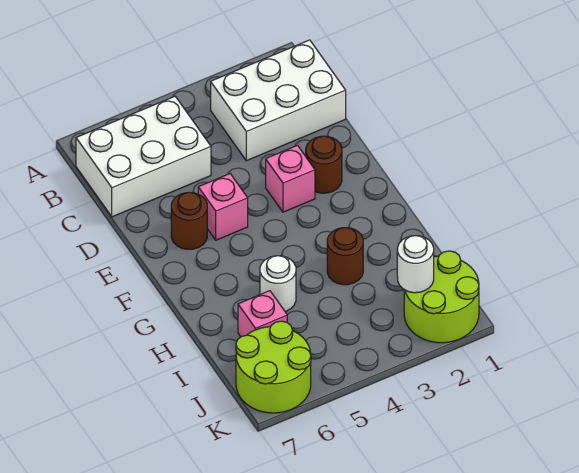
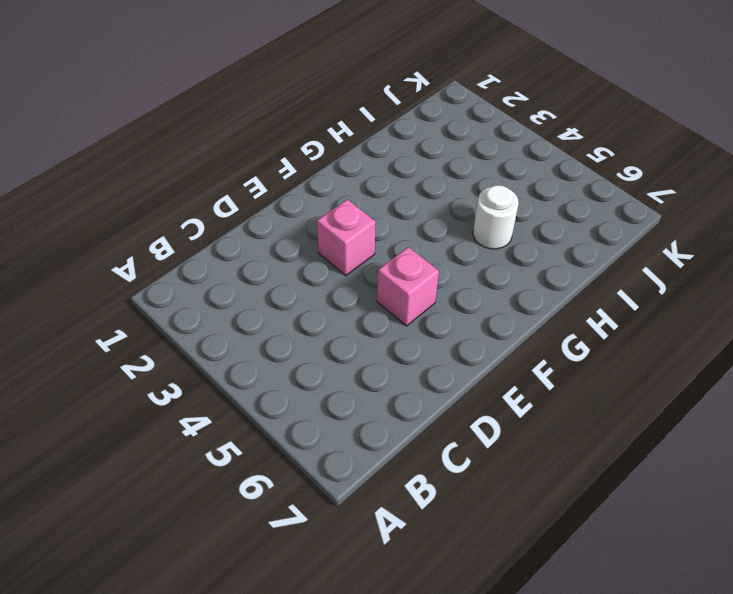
none -> white brick B1:C3 level 1
none -> white brick B5:C7 level 1
none -> brown round brick E2 level 1

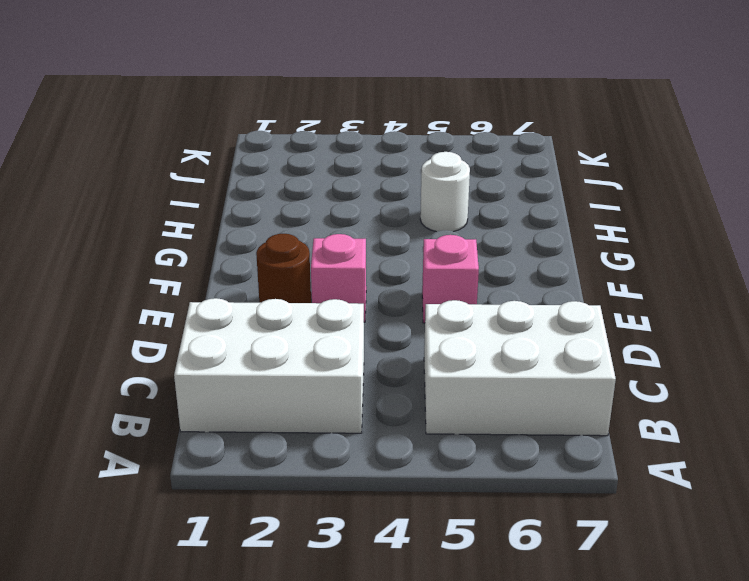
none -> brown round brick E6 level 1
none -> brown round brick H3 level 1
none -> pink brick I6 level 1

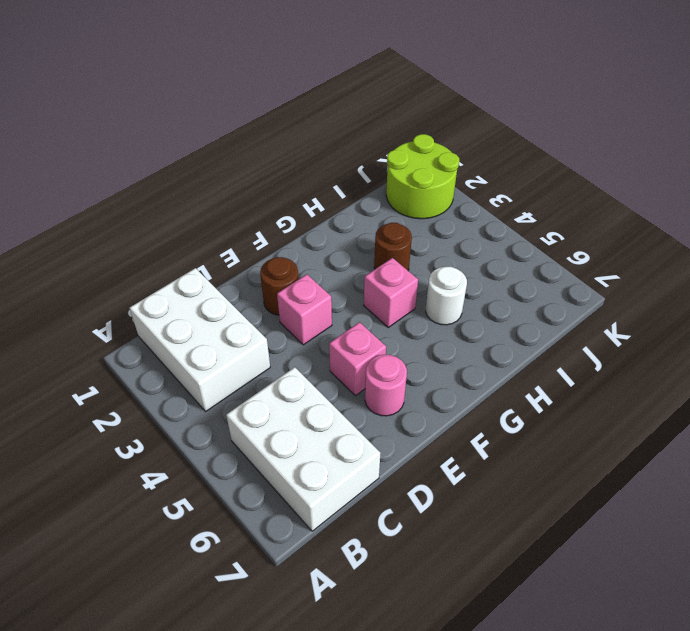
pink round brick E6 level 1 -> brown round brick E6 level 1
pink brick G4 level 1 -> pink brick I6 level 1
none -> lime round brick J6:K7 level 1
none -> white round brick J2 level 2

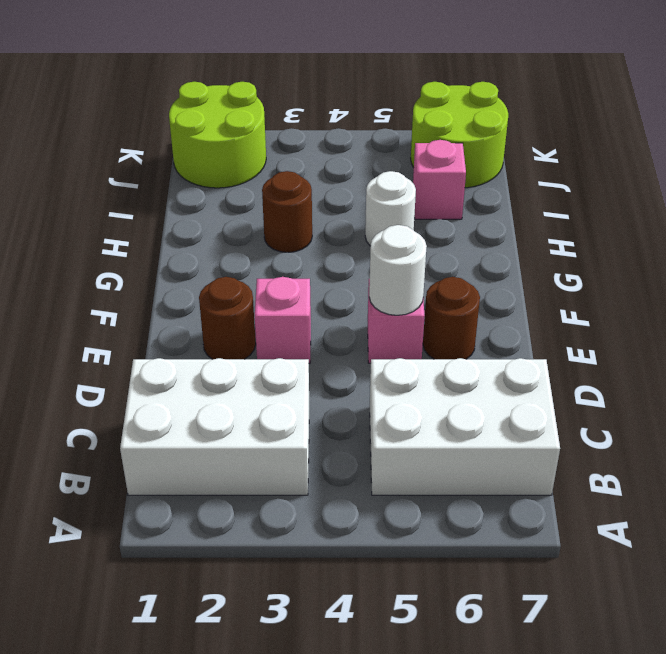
white round brick E5 level 2 -> white round brick J2 level 2

